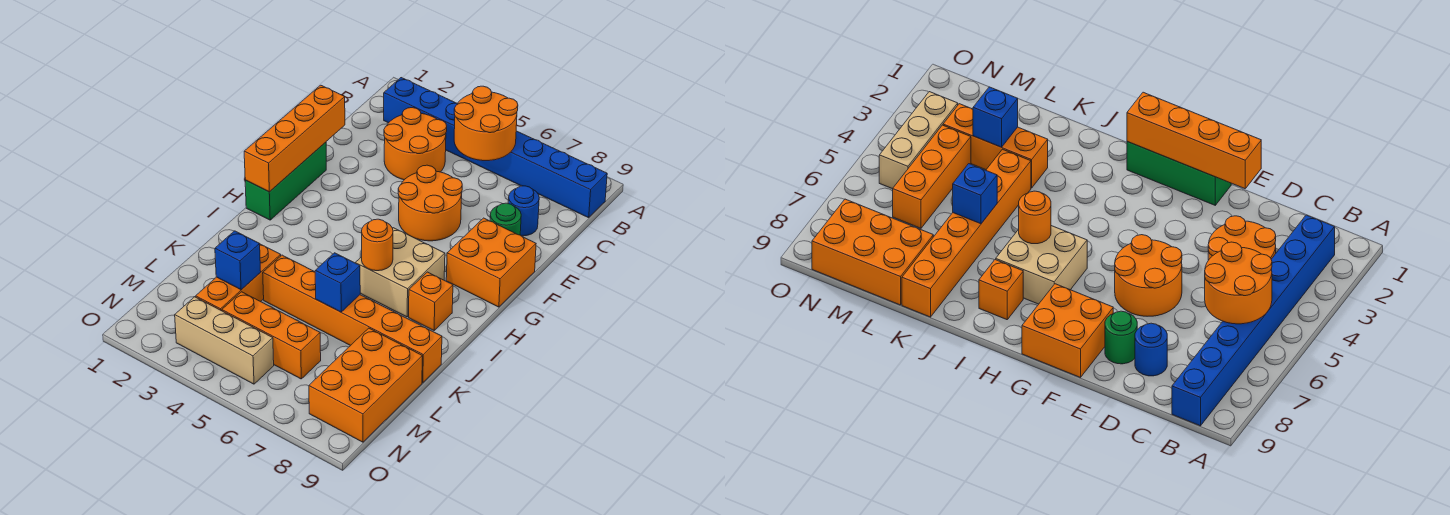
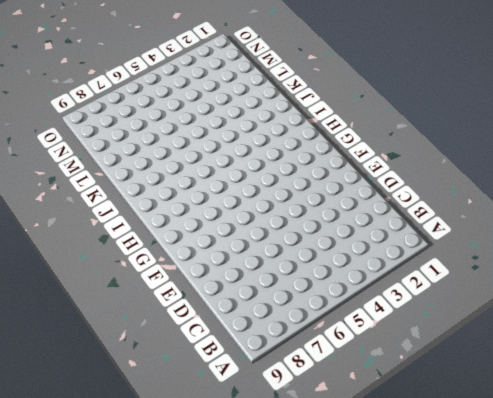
none -> blue brick B2:B9 level 1
none -> orange round brick C3:D4 level 1
none -> blue round brick D8 level 1

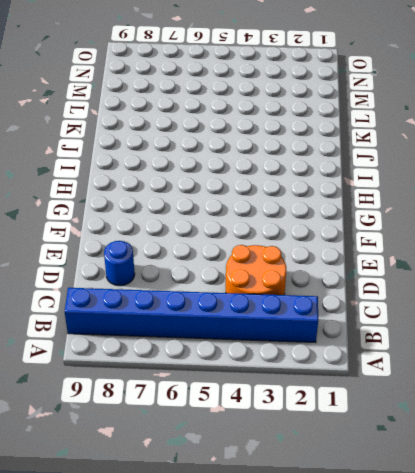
none -> orange round brick E5:F6 level 1
none -> green round brick E8 level 1
none -> green brick F1:H1 level 1

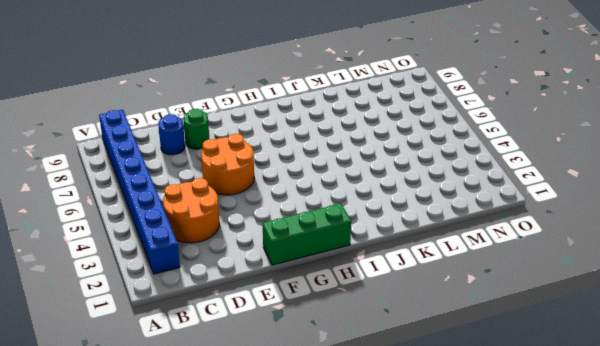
none -> orange brick F8:G9 level 1
none -> tan brick H6:I7 level 1
none -> orange brick I8 level 1

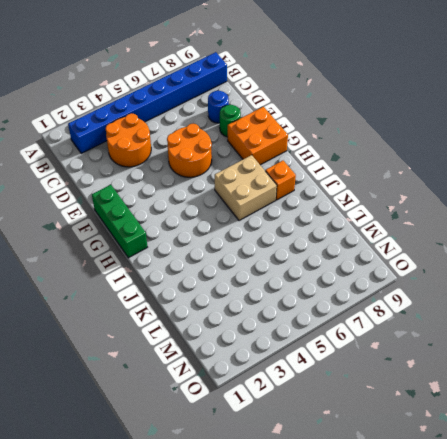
none -> orange brick K3:M3 level 1
none -> orange brick K4:K9 level 1
none -> orange brick L8:N9 level 1

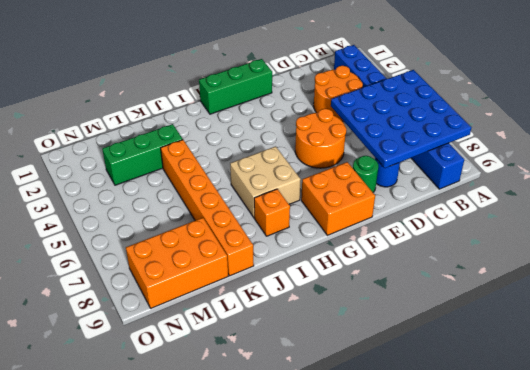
blue plate A5:D8 level 2 -> orange round brick B5:C6 level 2
green brick K3:M3 level 1 -> orange brick K3:M3 level 1
none -> orange brick M4:M6 level 1
none -> tan brick N3:N5 level 1
none -> orange brick E1:H1 level 2

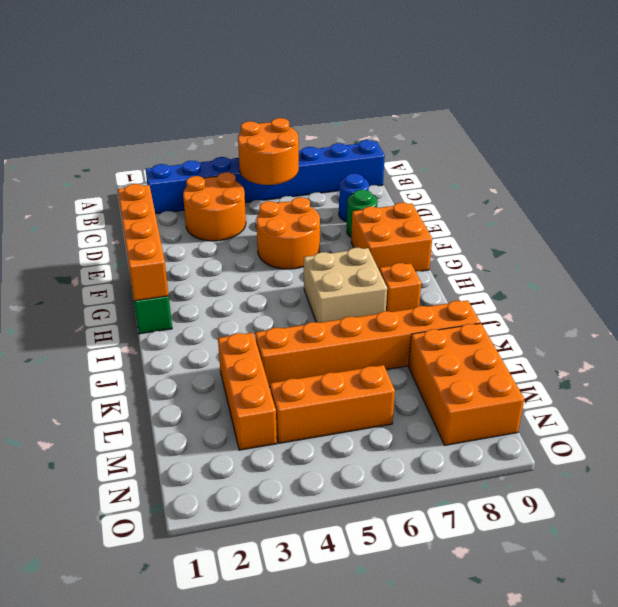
none -> tan brick N3:N5 level 1
none -> orange round brick I6 level 2
none -> blue brick K6 level 2

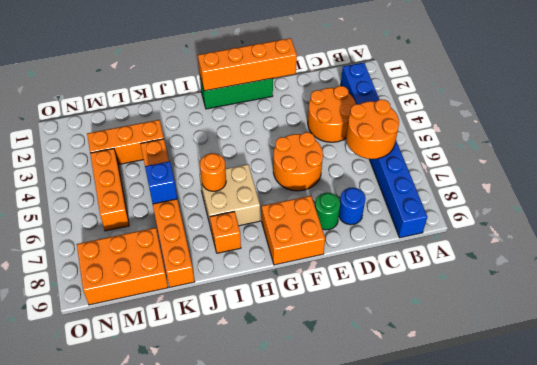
none -> tan brick N3:N5 level 1
none -> blue brick L3 level 2

